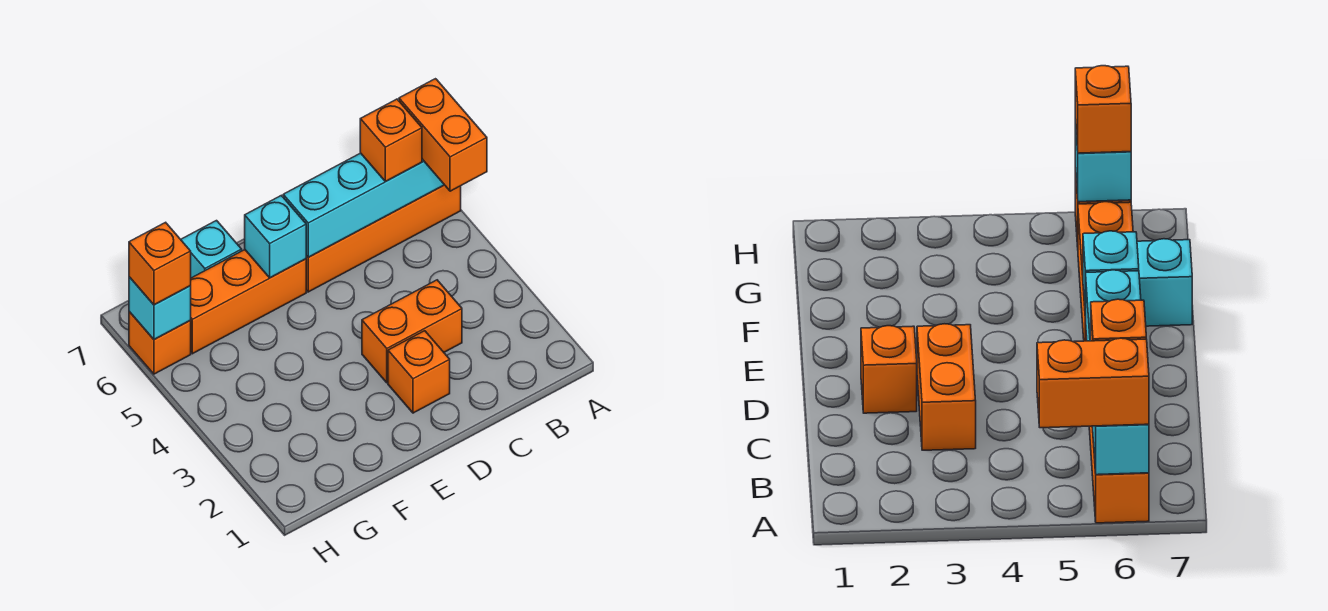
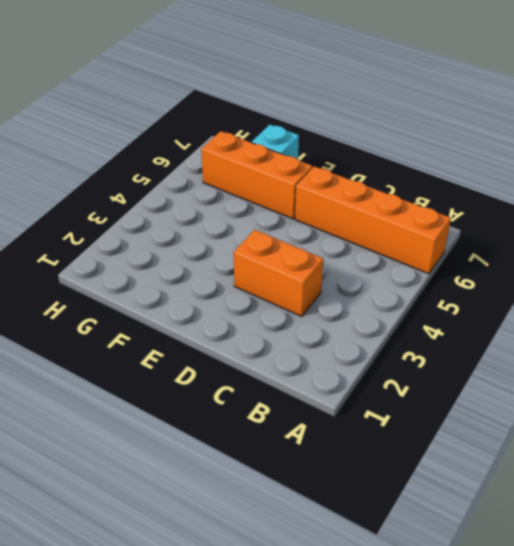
none -> orange brick D2 level 1
none -> orange brick H6 level 1
none -> cyan brick A6:D6 level 2

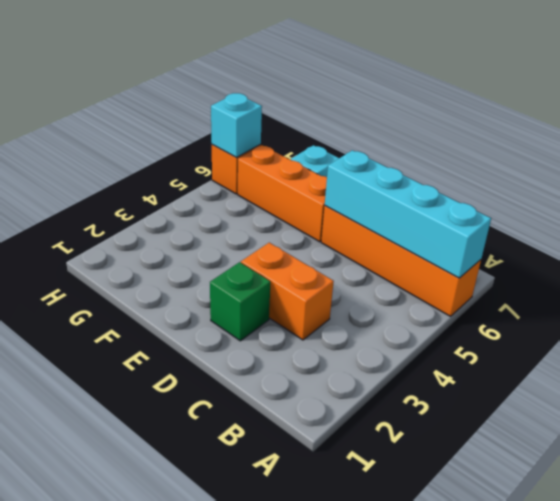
green brick D2 level 1 -> orange brick D2 level 1
none -> cyan brick E6 level 2
none -> orange brick A5:A6 level 3
none -> orange brick B6 level 3

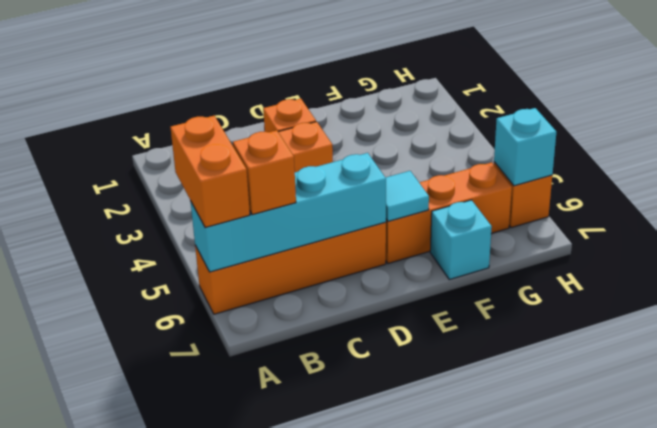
cyan tile E6 level 2 -> cyan brick E6 level 2
none -> orange brick H6 level 3

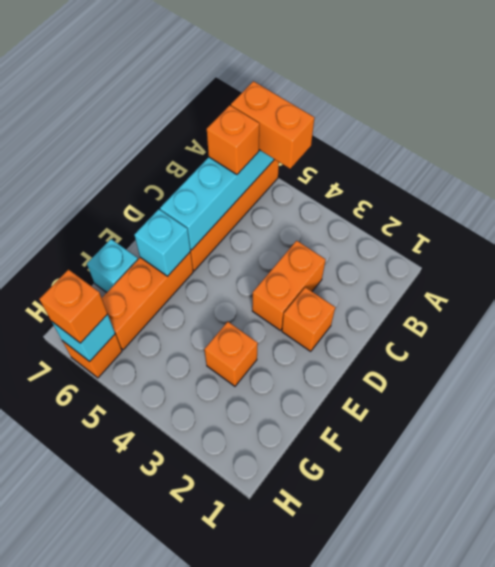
orange brick F3 level 1 -> none

